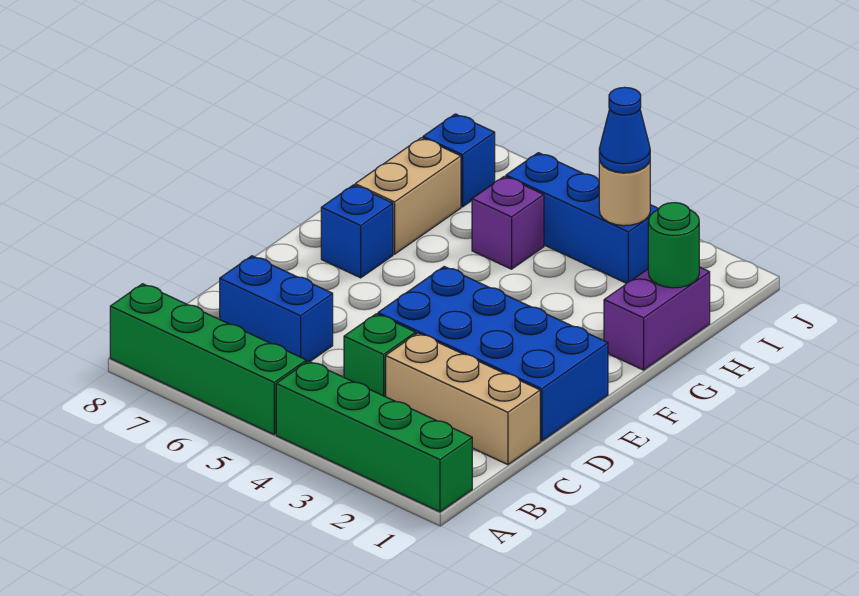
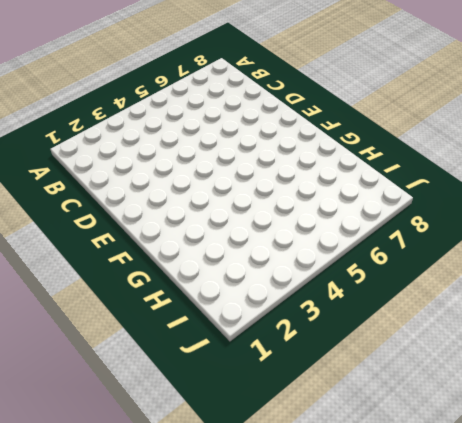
none -> green brick A1:A4 level 1
none -> green brick A5:A8 level 1
none -> tan brick C1:C3 level 1

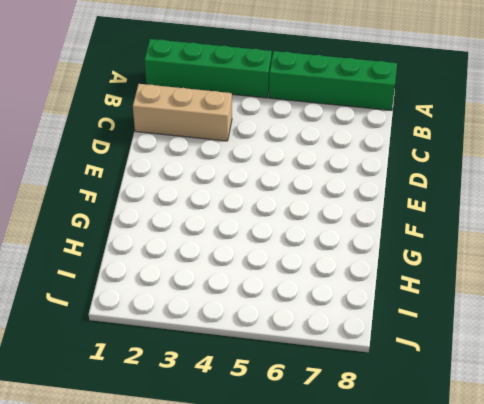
none -> green brick C4 level 1
none -> blue brick C6:C7 level 1
none -> blue brick D1:E4 level 1

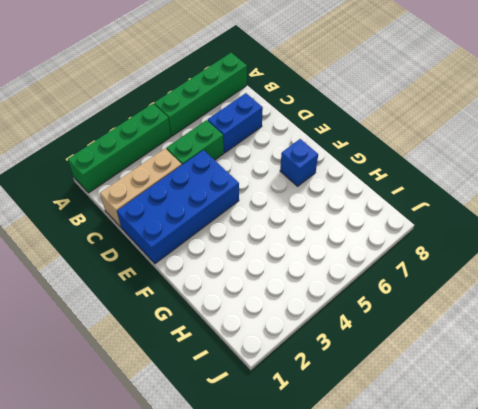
green brick C4:C5 level 1 -> green brick C4 level 1
none -> purple brick G1:H1 level 1
none -> tan brick G7:H7 level 1
none -> purple brick H5 level 1

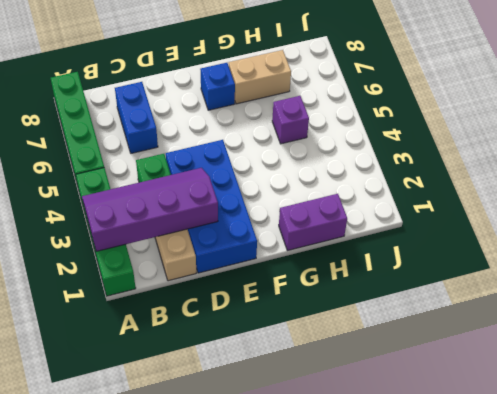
purple slope A2:D3 level 2 top 2 -> none
none -> blue brick I3:I5 level 1
none -> blue brick I7 level 1
none -> green round brick H1 level 2

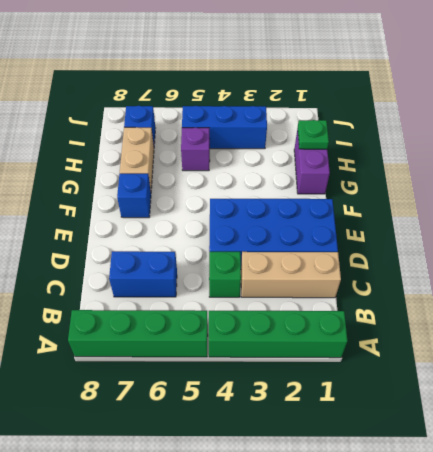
green plate H1 level 2 -> green round brick H1 level 2
none -> tan round brick I3 level 2
none -> blue cone I3 level 3

